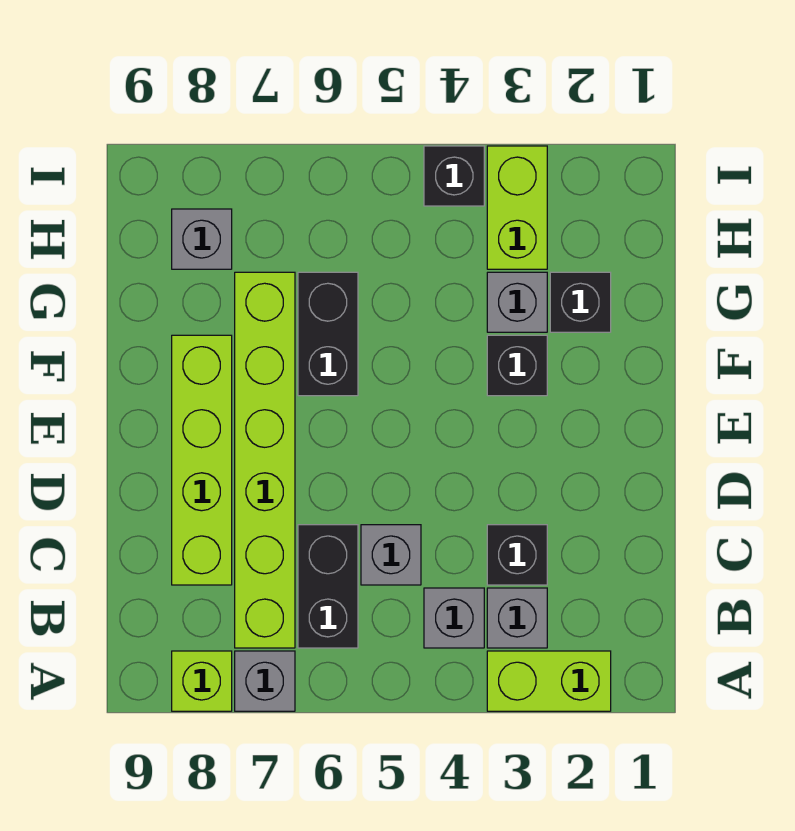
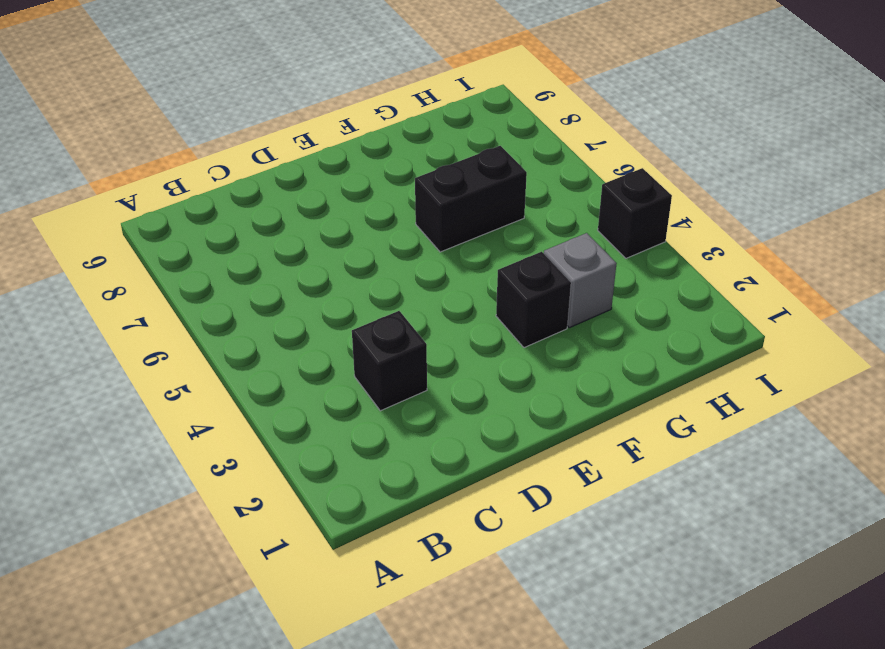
none -> lime brick A2:A3 level 1
none -> grey brick A7 level 1
none -> lime brick A8 level 1

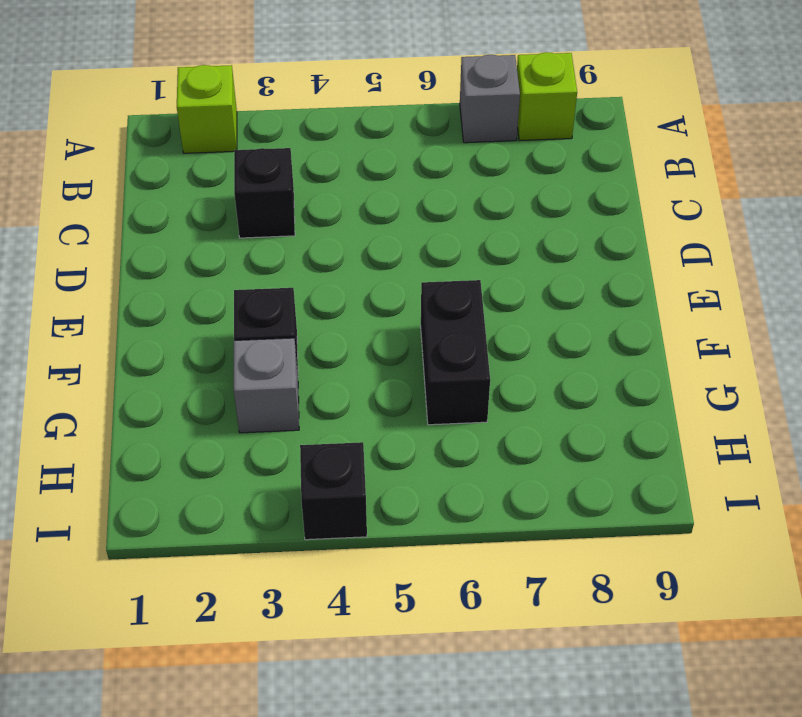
lime brick A2 level 1 -> lime brick A2:A3 level 1
none -> grey brick B3 level 1
none -> grey brick B4 level 1
none -> black brick B6:C6 level 1

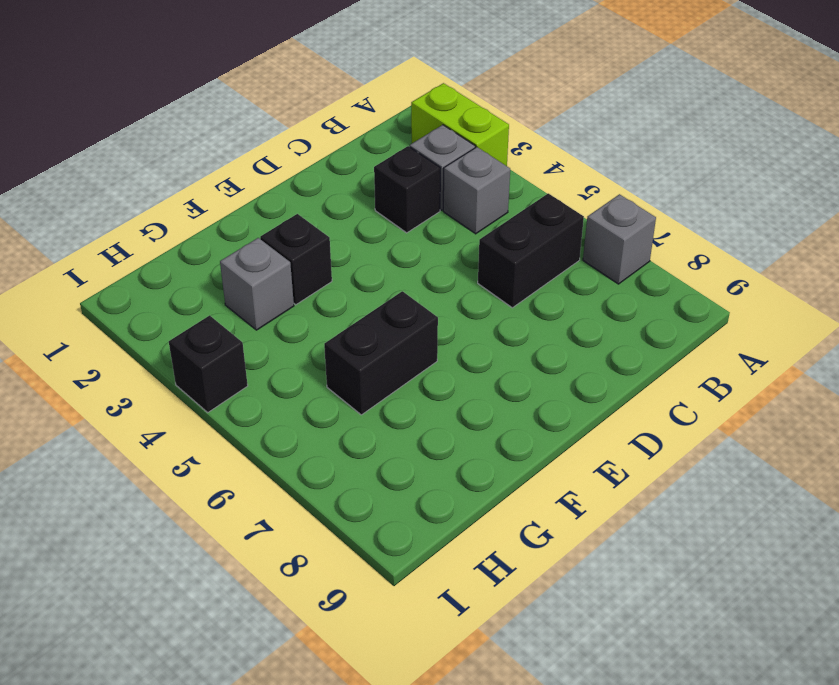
none -> lime brick A8 level 1
none -> lime brick B7:G7 level 1
none -> grey brick C5 level 1

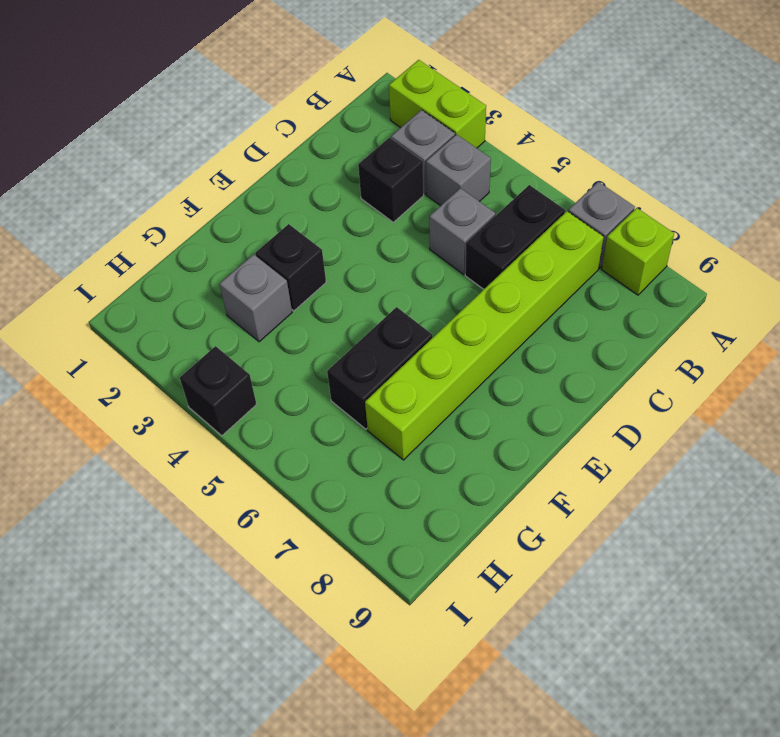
none -> lime brick C8:F8 level 1
none -> black brick G2 level 1
none -> lime brick H3:I3 level 1

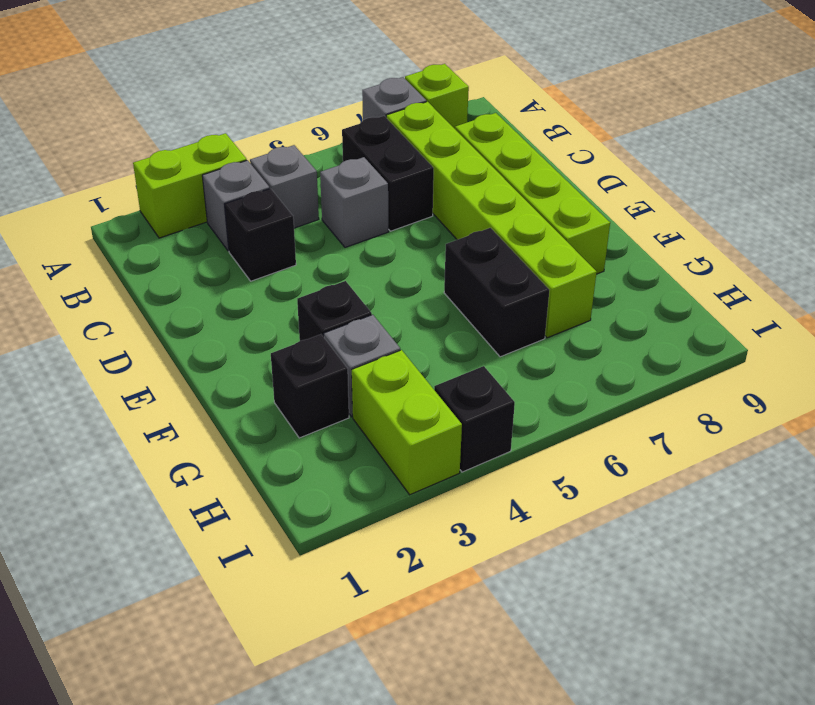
none -> grey brick H8 level 1

